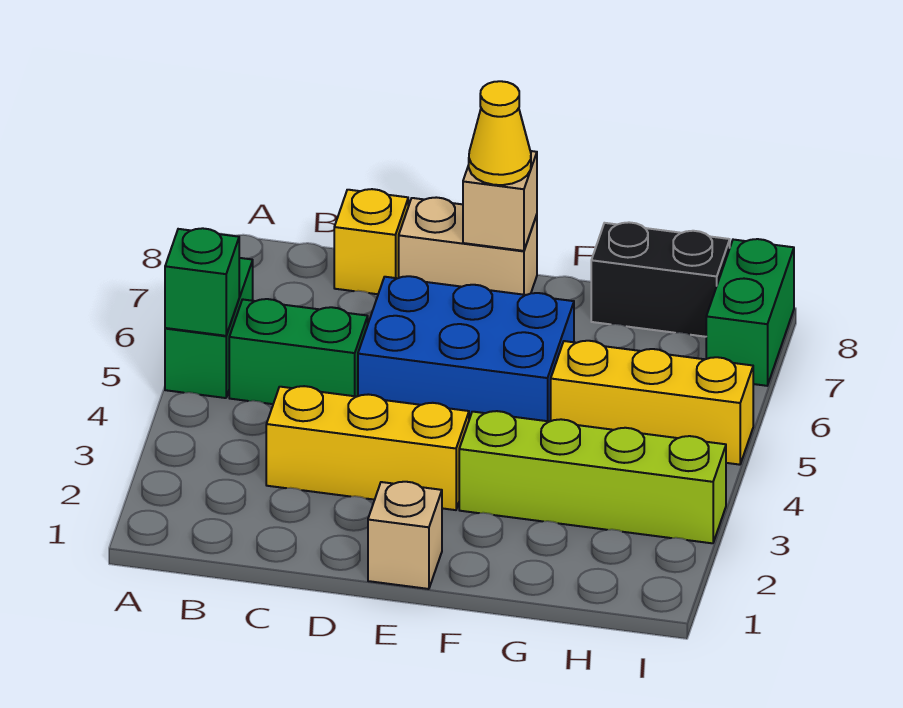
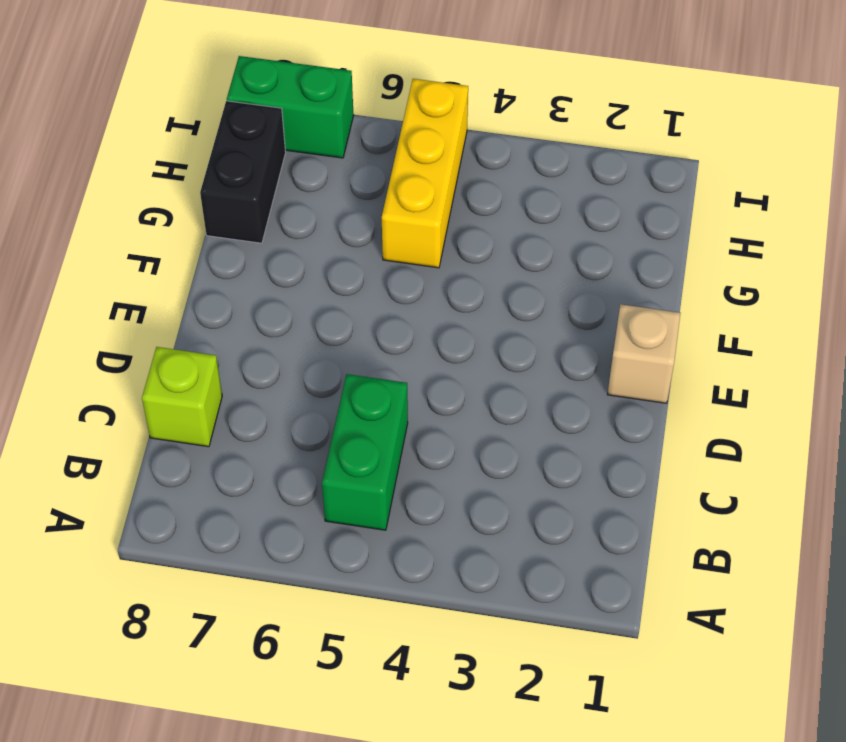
lime brick C8 level 1 -> yellow brick C8 level 1
none -> green brick A5:A6 level 1
none -> yellow brick C3:E3 level 1
none -> blue brick D5:F6 level 1

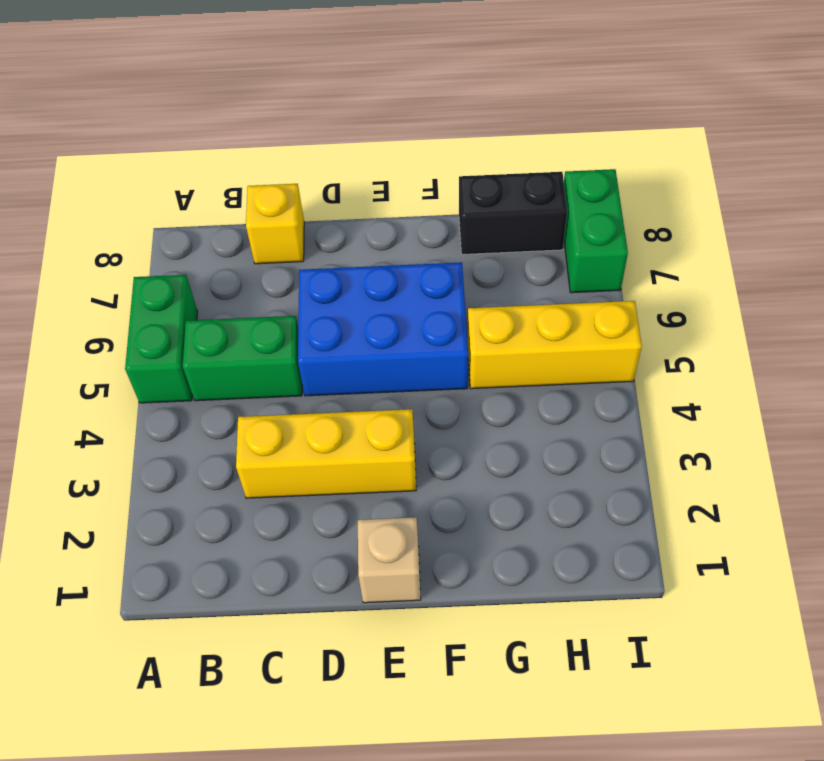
none -> tan brick D8:E8 level 1
none -> lime brick F3:I3 level 1
none -> green brick A5 level 2

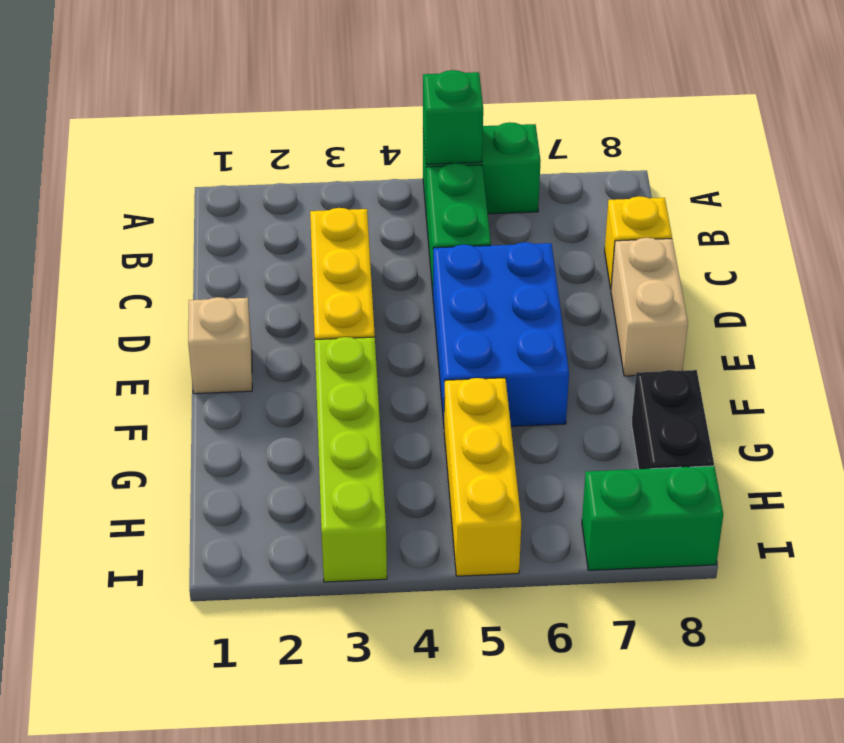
none -> tan brick E8 level 2
none -> yellow cone E8 level 3

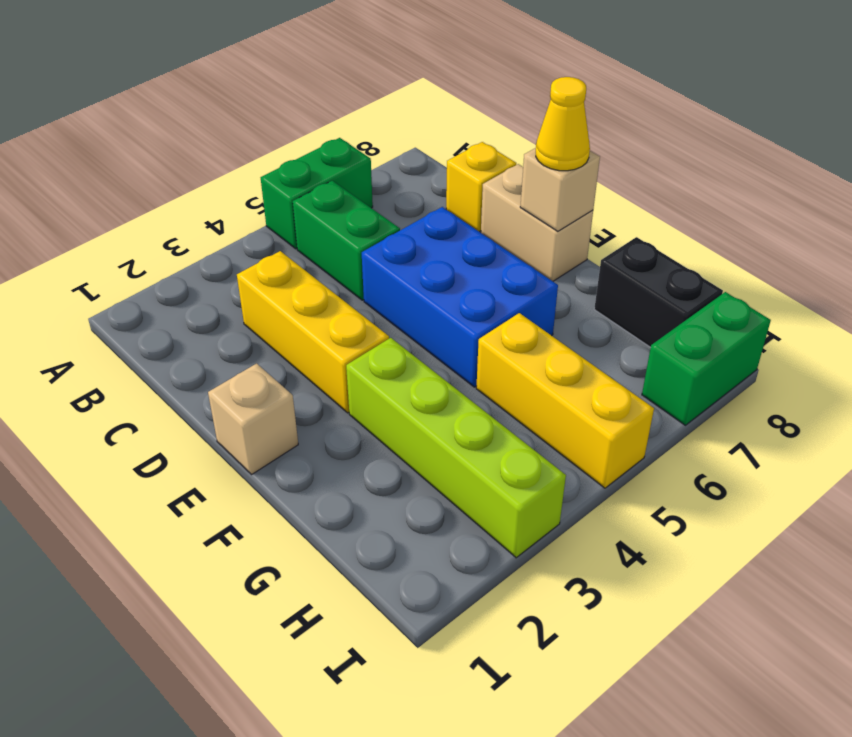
none -> green brick A5 level 2

